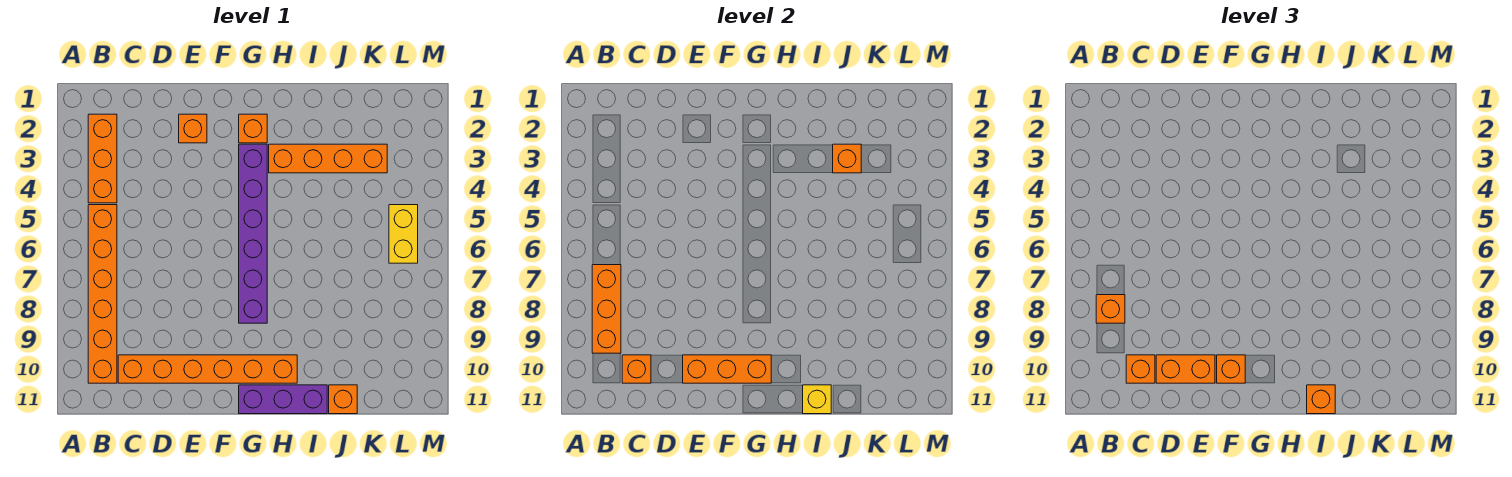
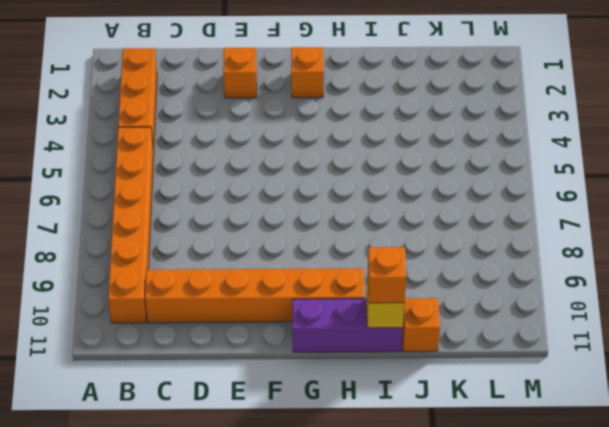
none -> purple brick G3:G8 level 1
none -> orange brick H3:K3 level 1
none -> yellow brick L5:L6 level 1

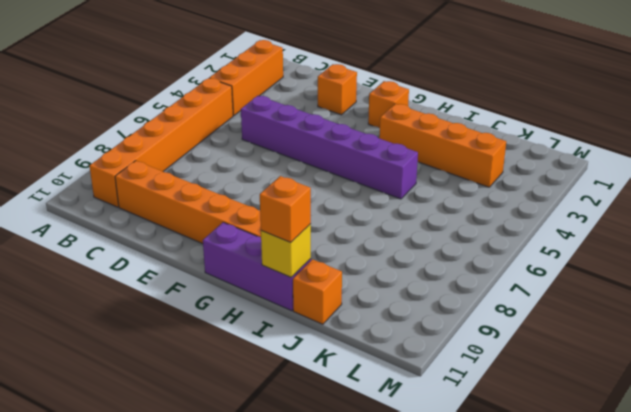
purple brick D5:I5 level 1 -> purple brick G3:G8 level 1
none -> yellow brick L5:L6 level 1
none -> orange brick B7:B9 level 2
none -> orange brick C10 level 2

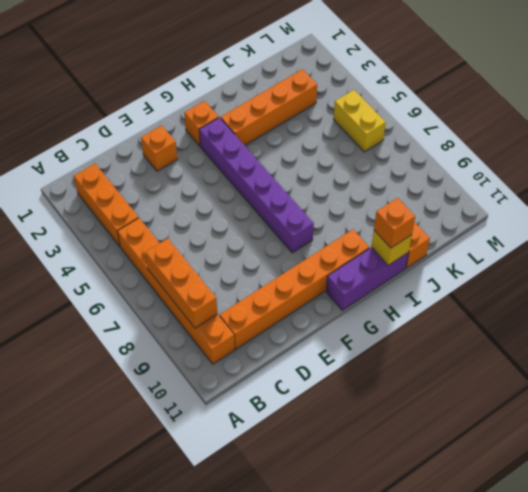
none -> orange brick C10 level 2
none -> orange brick E10:G10 level 2
none -> orange brick J3 level 2

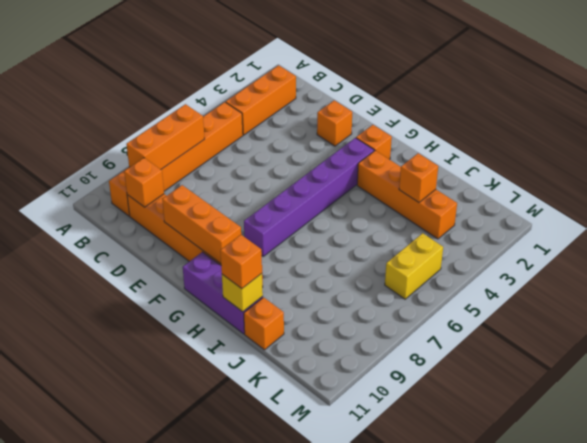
none -> orange brick B8 level 3
none -> orange brick C10 level 3
none -> orange brick D10:E10 level 3

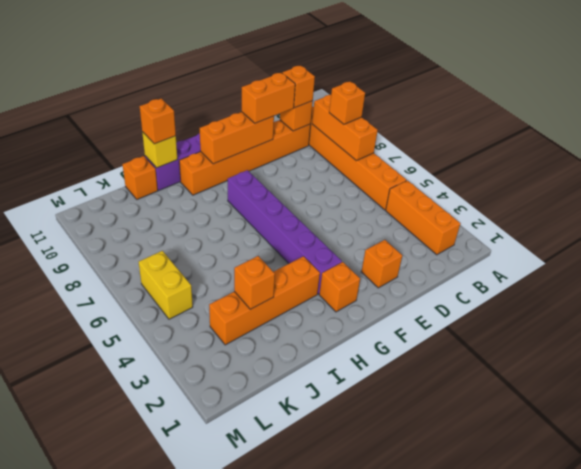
none -> orange brick F10 level 3

